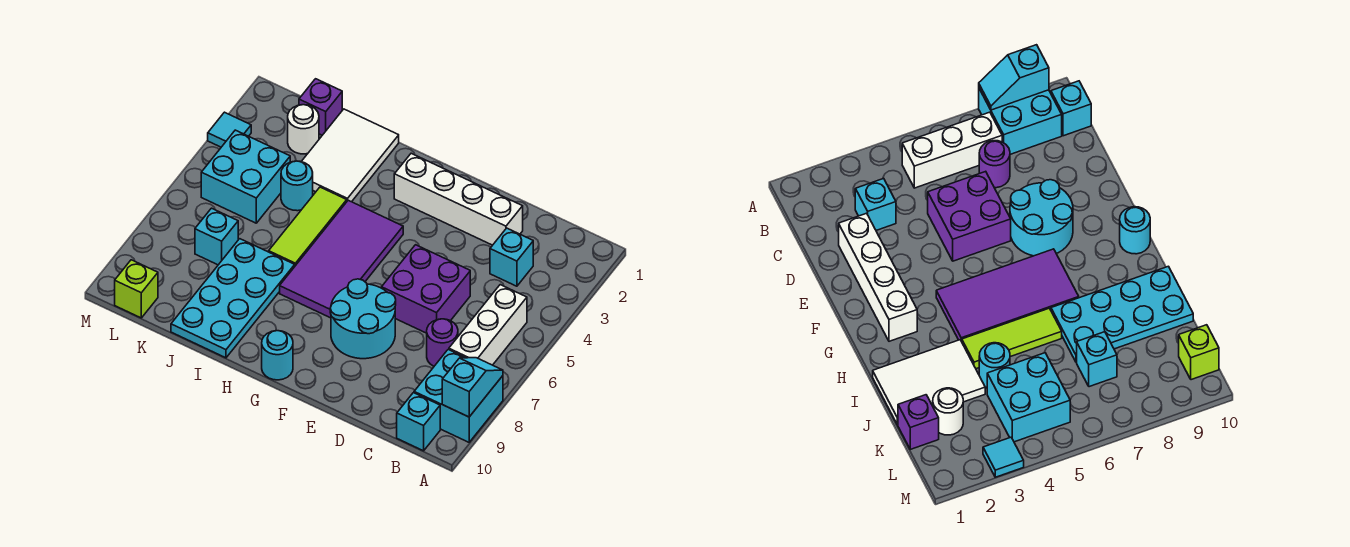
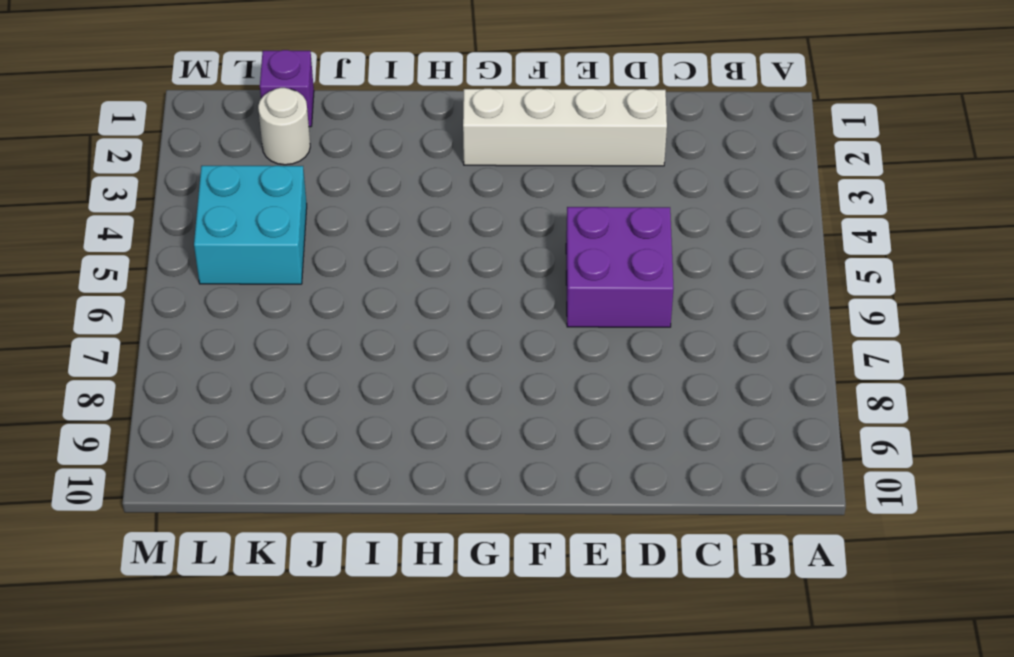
none -> cyan brick A8:B9 level 1
none -> white brick B5:B7 level 1
none -> cyan brick B10 level 1

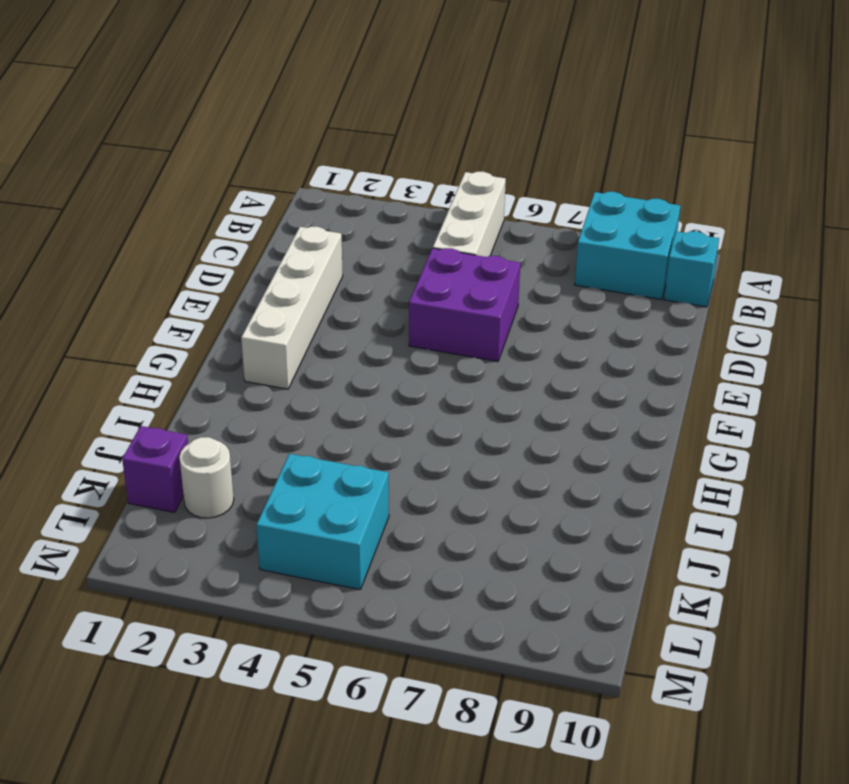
white brick A5:C5 level 1 -> white brick B5:B7 level 1
none -> cyan brick C3 level 1
none -> purple round brick C7 level 1
none -> cyan round brick E7:F8 level 1

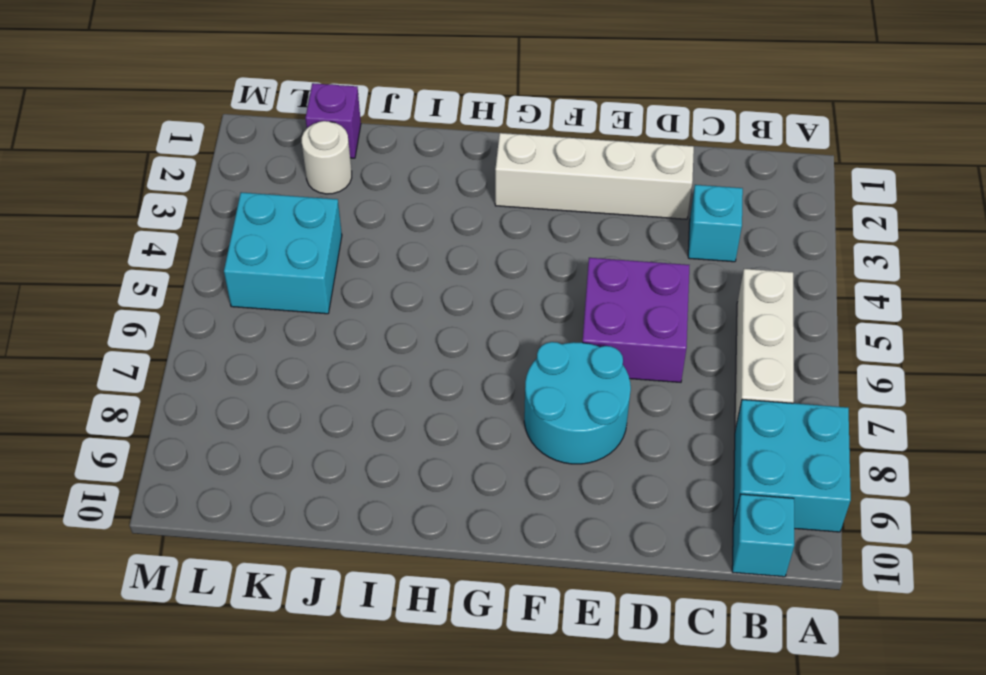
none -> purple round brick C7 level 1
none -> purple tile G4:H7 level 1
none -> cyan round brick G10 level 1

